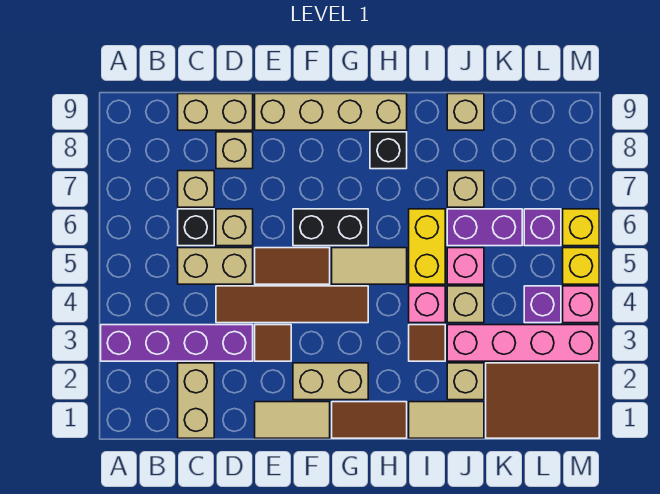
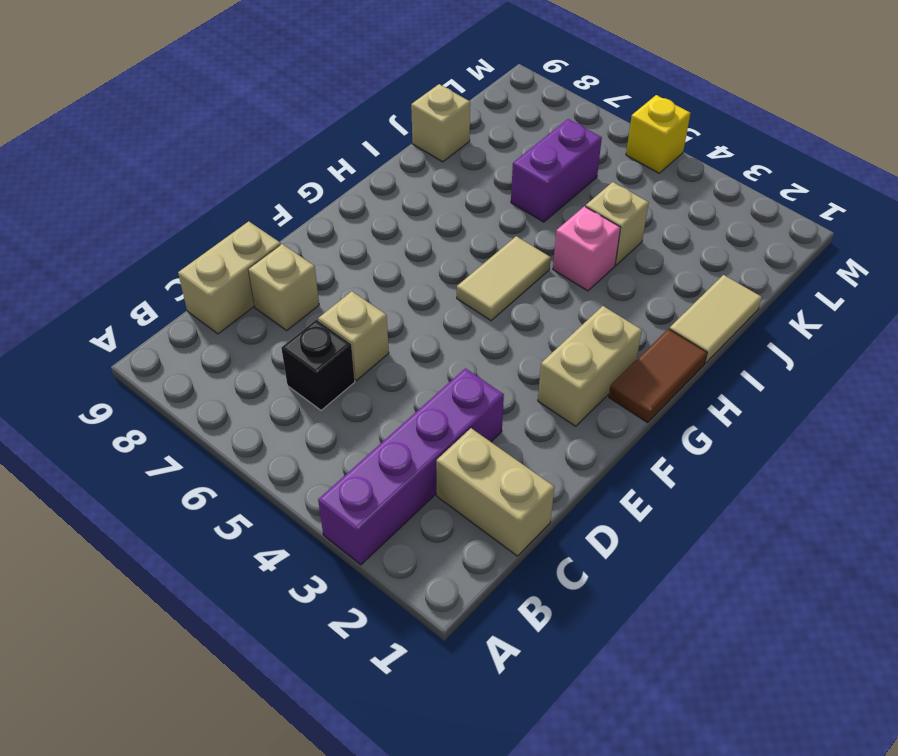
none -> tan brick C5:D5 level 1
none -> tan brick C7 level 1
none -> brown tile D4:G4 level 1
none -> tan tile E1:F1 level 1

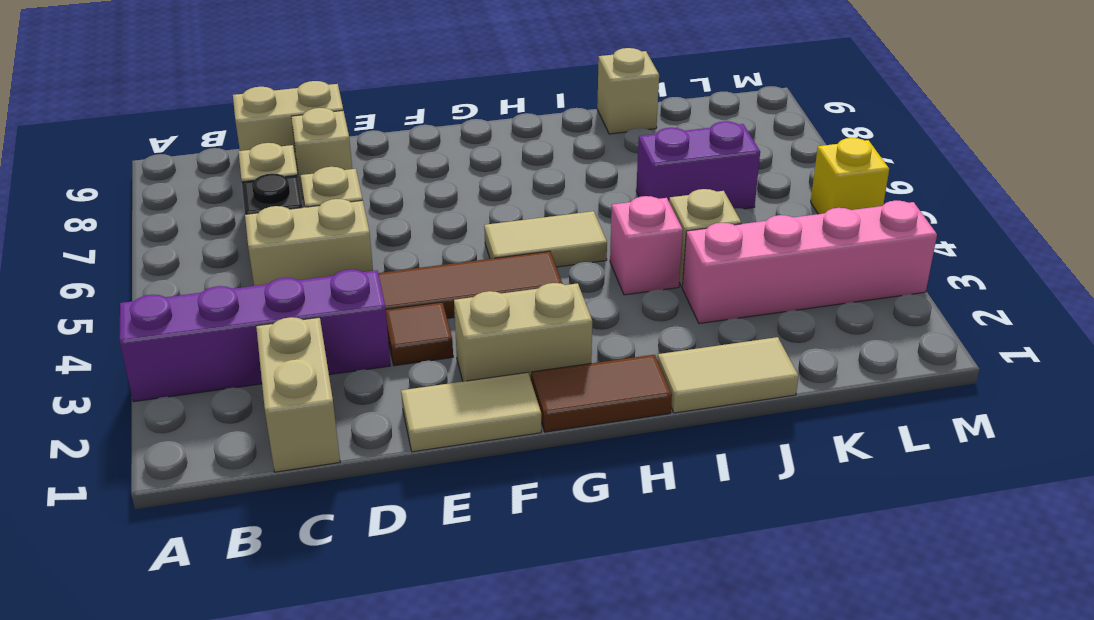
none -> brown tile E5:F5 level 1
none -> tan brick E9:H9 level 1
none -> black brick F6:G6 level 1
none -> black brick H8 level 1

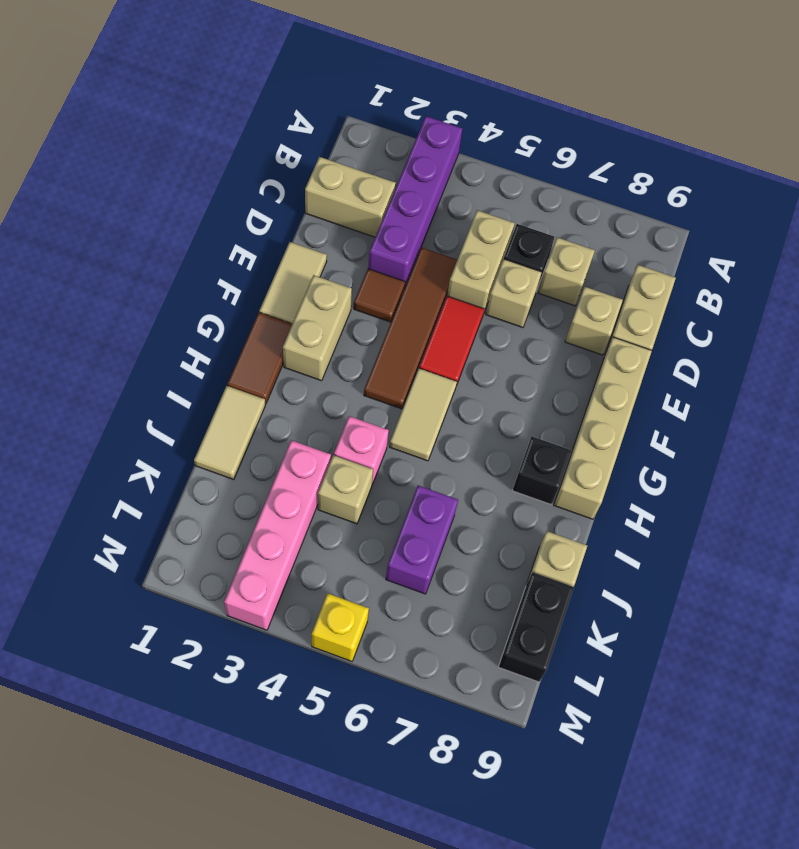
red tile E5:F5 level 1 -> brown tile E5:F5 level 1
black brick K9:L9 level 1 -> black brick F6:G6 level 1
none -> brown tile I3 level 1
none -> yellow brick I5:I6 level 1
none -> tan brick J2 level 1
none -> pink brick J5 level 1

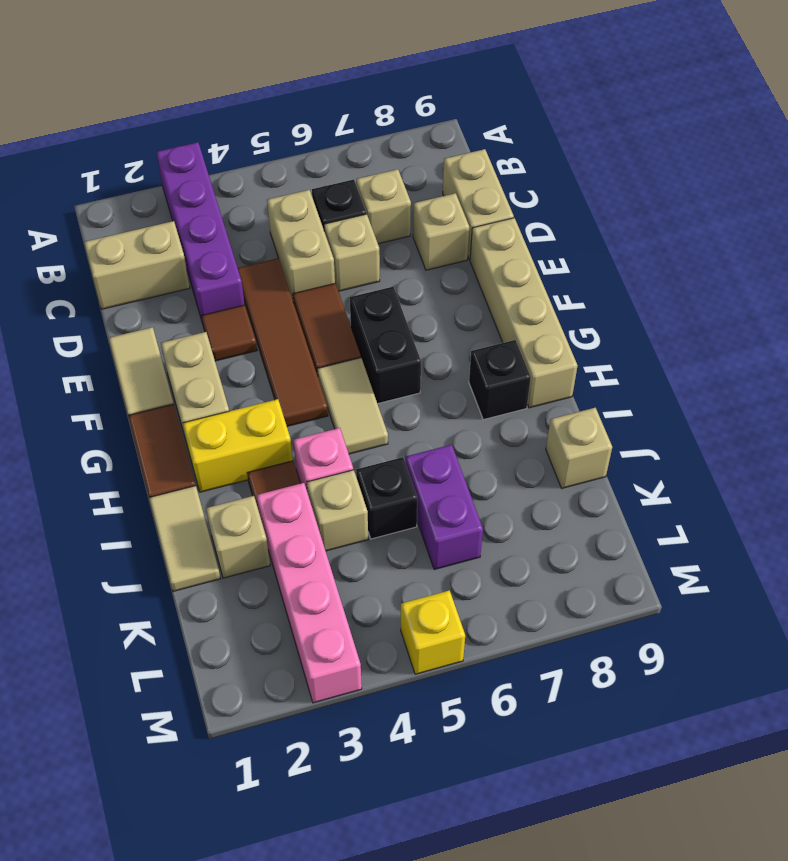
yellow brick H2:H3 level 1 -> yellow brick I5:I6 level 1
black brick J5 level 1 -> pink brick J5 level 1
none -> tan brick J7 level 1
none -> brown tile K1:M2 level 1
none -> purple brick L4 level 1
none -> purple brick L6 level 1

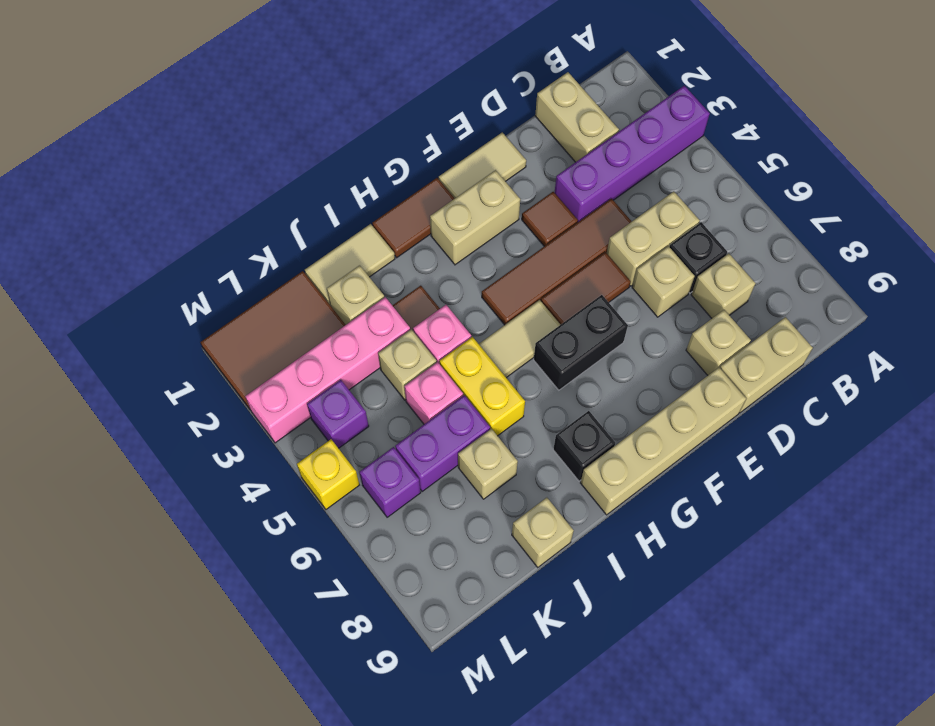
none -> pink brick M4 level 1
none -> yellow brick M6 level 1

